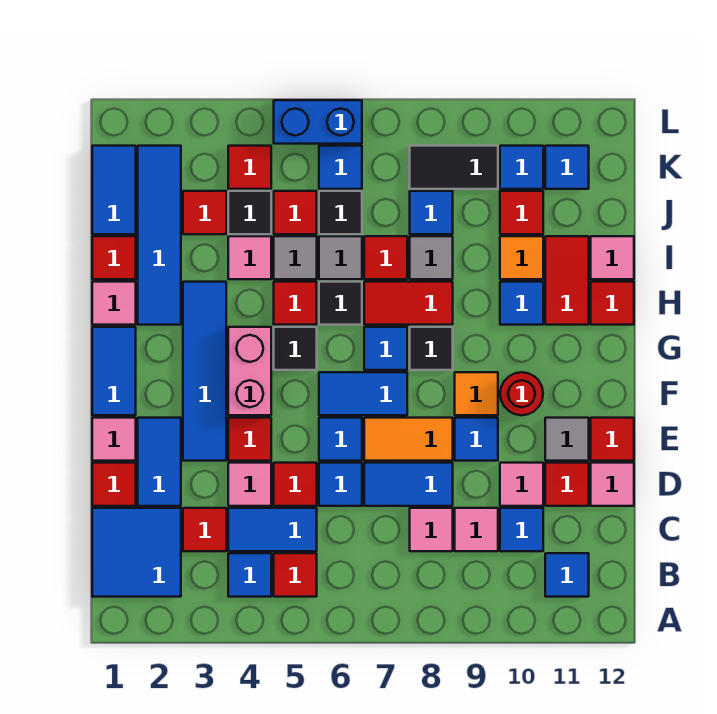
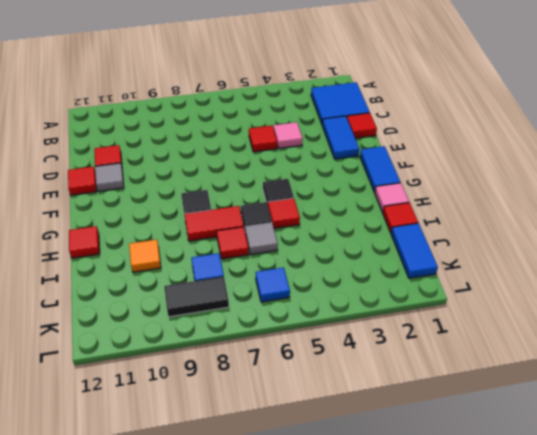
none -> blue tile B4 level 1
none -> red tile B5 level 1
none -> blue tile B11 level 1
none -> red tile C3 level 1

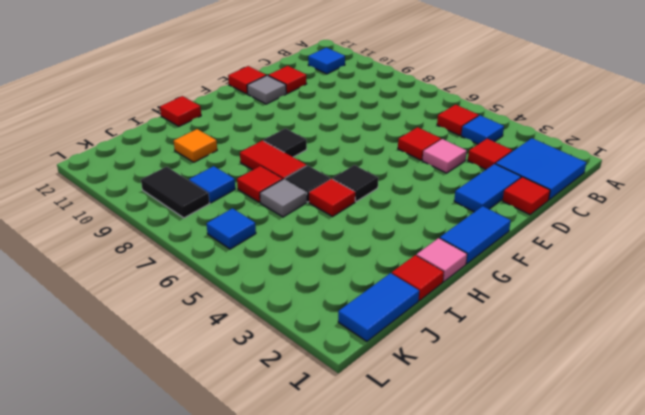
none -> blue tile C4:C5 level 1
none -> pink tile C8 level 1
none -> pink tile C9 level 1
none -> blue tile C10 level 1

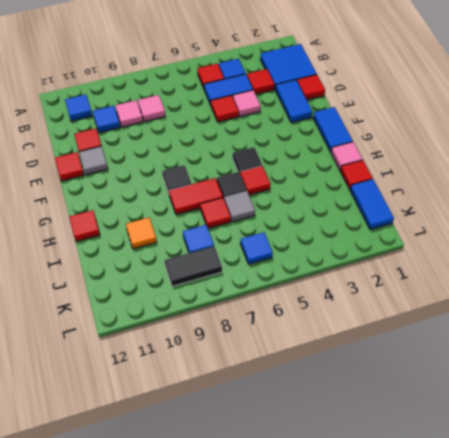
none -> blue tile D6 level 1
none -> blue tile D7:D8 level 1
none -> pink tile D10 level 1
none -> pink tile D12 level 1

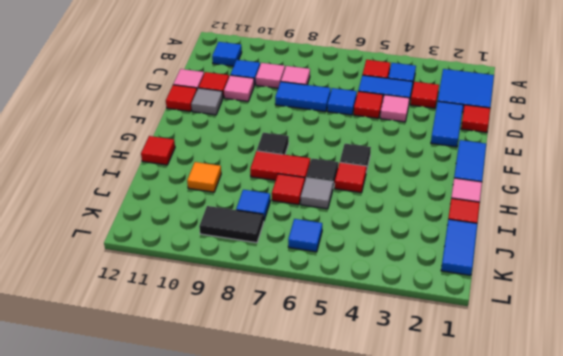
none -> pink tile E1 level 1
none -> blue tile E3:H3 level 1
none -> red tile E4 level 1
none -> blue tile E6 level 1

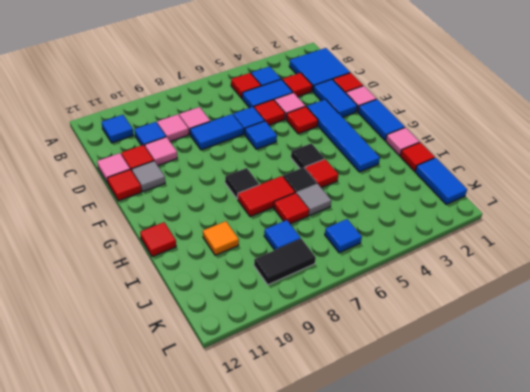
none -> orange tile E7:E8 level 1
none -> blue tile E9 level 1
none -> pink brick F4:G4 level 1
none -> blue tile F6:F7 level 1

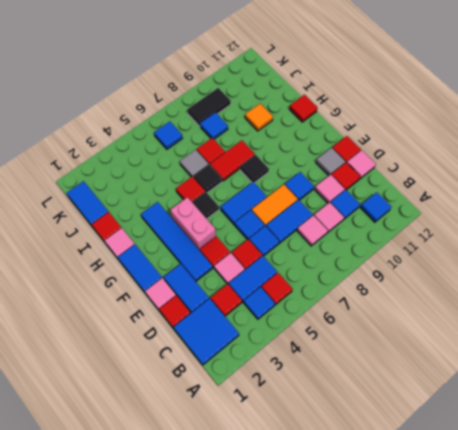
none -> orange tile F9 level 1
none -> red round brick F10 level 1
none -> blue tile G7 level 1
none -> blue tile H2:K2 level 1

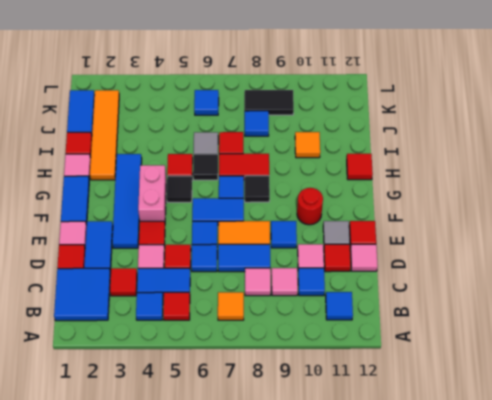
orange tile B7 level 1 -> orange tile F9 level 1
orange tile H2:K2 level 1 -> blue tile H2:K2 level 1
none -> blue tile H10 level 1
none -> red tile H11:I11 level 1
none -> pink tile I4 level 1
none -> grey tile I5 level 1

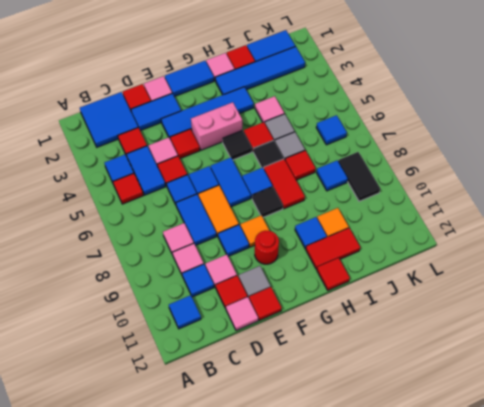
none -> grey tile I8 level 1
none -> pink tile I12 level 1
none -> red tile J3 level 1
none -> black tile J4 level 1

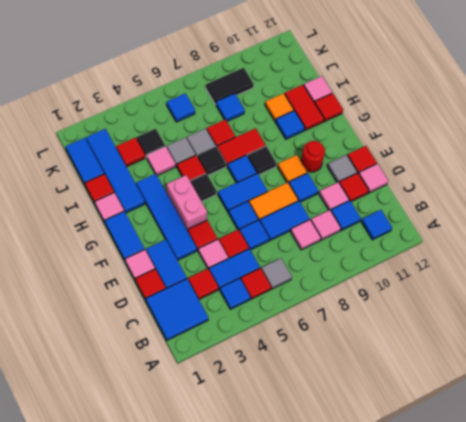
grey tile B6 level 1 -> grey tile I8 level 1
none -> red tile J5 level 1
none -> black tile J6 level 1
none -> red tile J10 level 1
none -> red tile K4 level 1

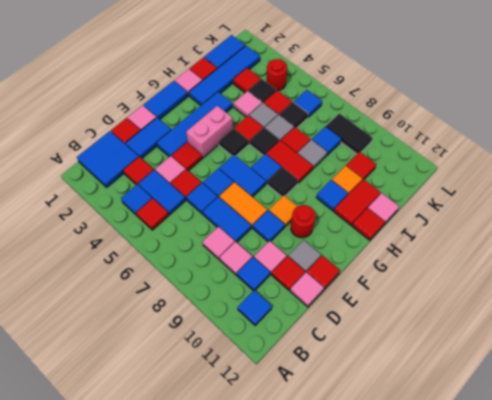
red round brick K4 level 1 -> red tile K4 level 1
none -> blue tile K10 level 1
none -> blue tile K11 level 1
none -> blue brick L5:L6 level 1

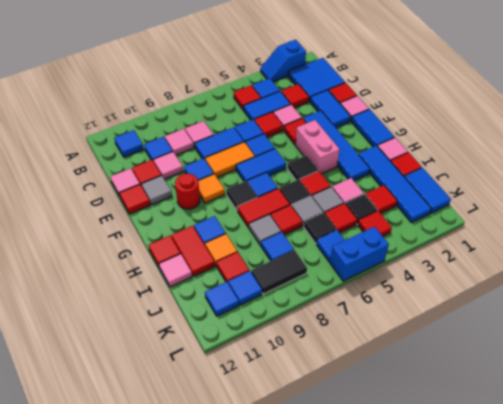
blue slope A2:A3 level 1 top 2 -> none

